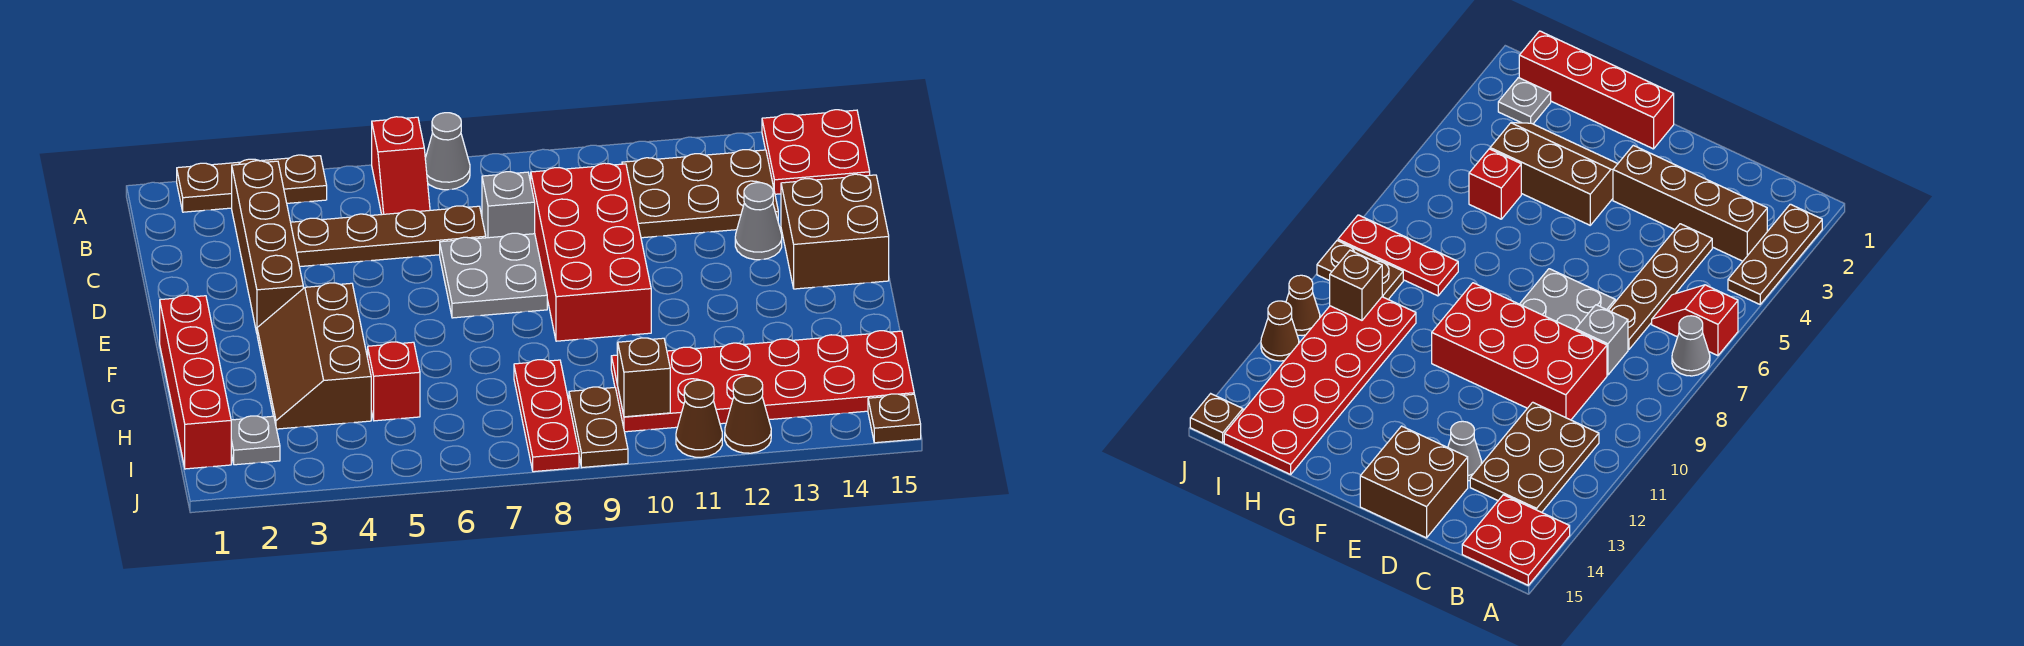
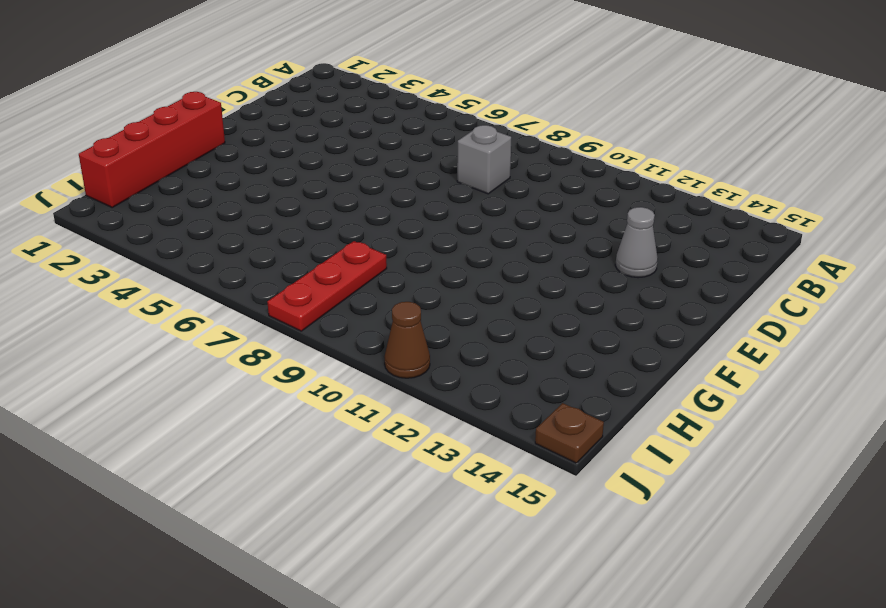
none -> brown plate A2:A4 level 1
none -> red slope A6:B6 level 1 top A
none -> grey cone A7 level 1

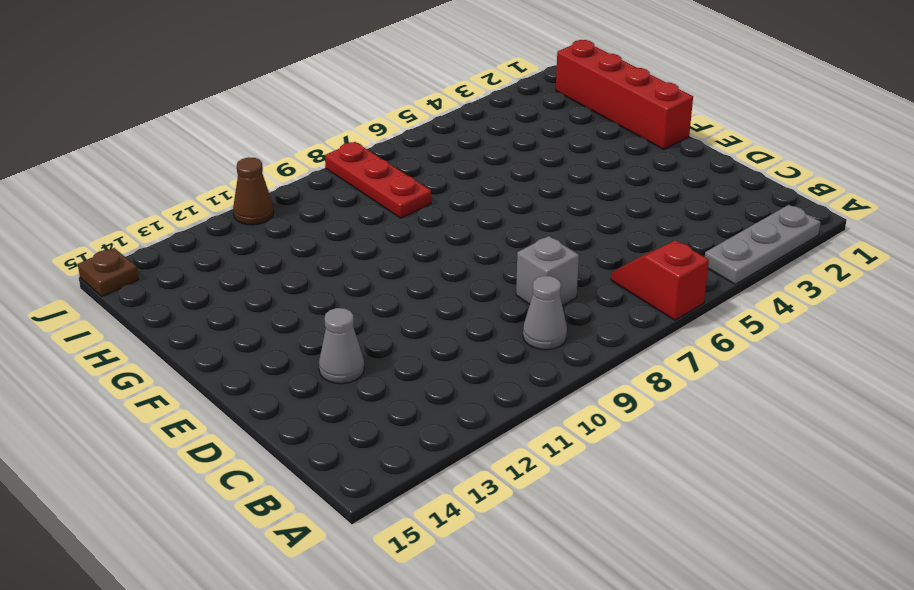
grey plate A2:A4 level 1 -> brown plate A2:A4 level 1
grey cone B9 level 1 -> grey cone A7 level 1
none -> red plate A14:B15 level 1
none -> brown brick B3:E3 level 1
none -> brown plate B11:C13 level 1

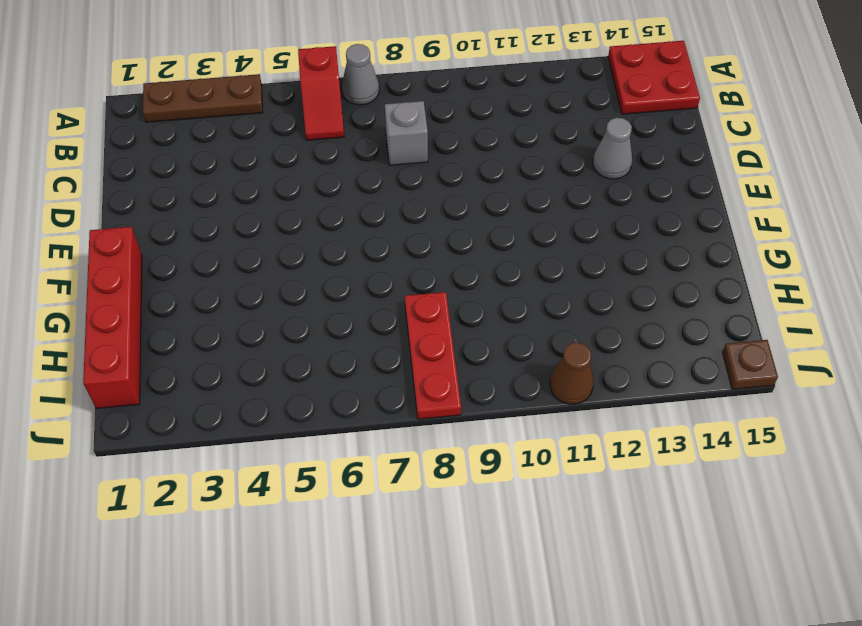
none -> brown brick B3:E3 level 1
none -> brown plate B11:C13 level 1
none -> brown plate C4:C7 level 1

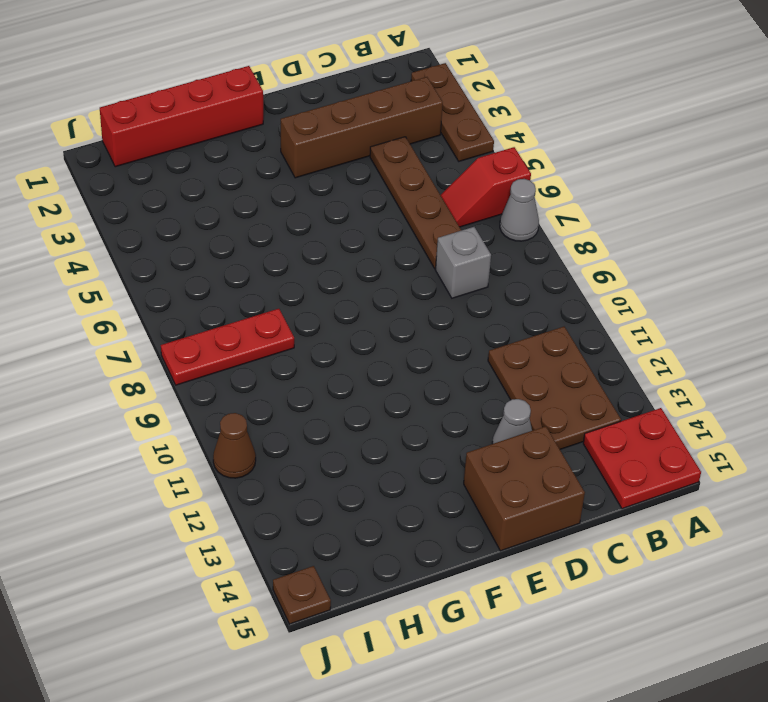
none -> red brick C9:F10 level 1
none -> grey plate D7:E8 level 1
none -> brown slope F3:H4 level 1 top 4

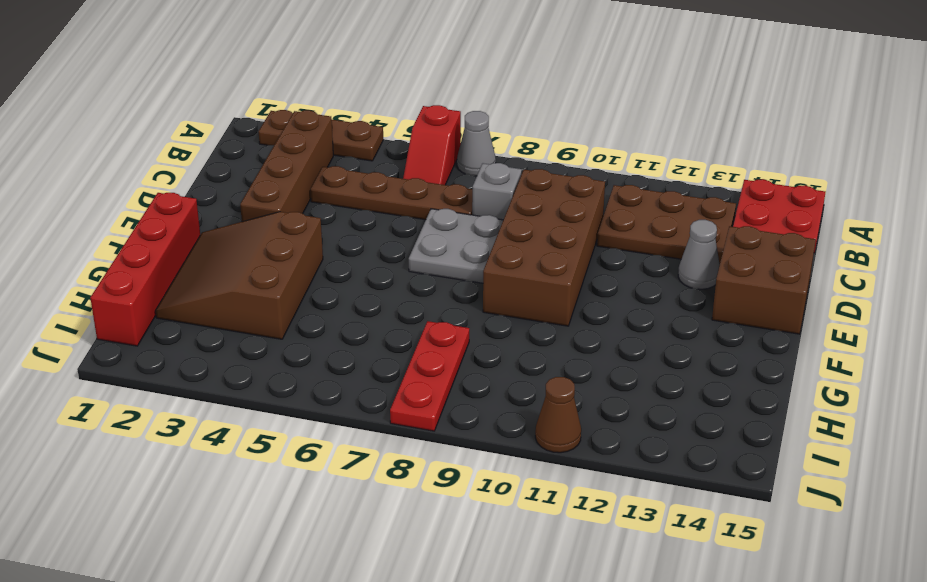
brown brick C9:F10 level 1 -> red brick C9:F10 level 1
brown slope F2:H4 level 1 top 4 -> brown slope F3:H4 level 1 top 4
none -> red brick H5 level 1
none -> red plate H10:I15 level 1
none -> grey plate I2 level 1

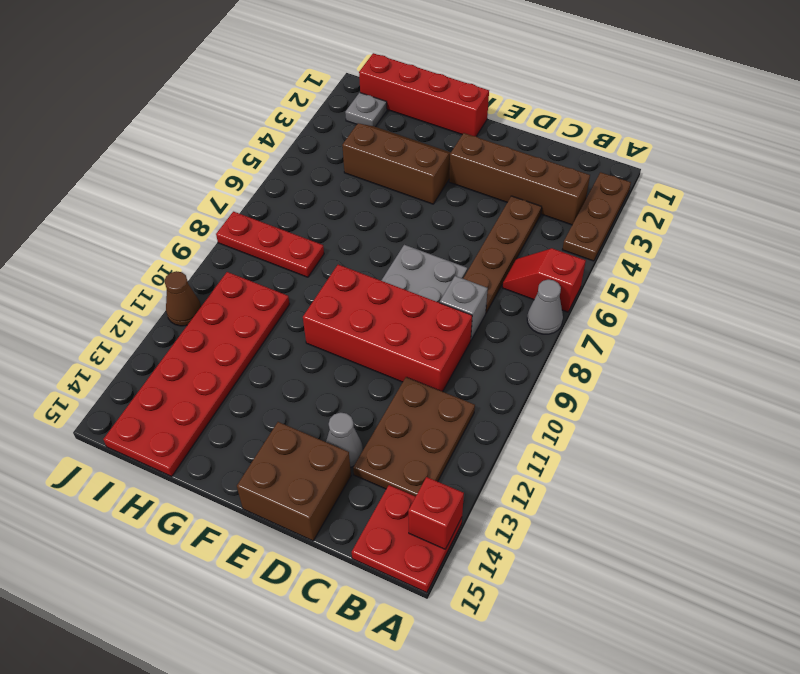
red brick A14 level 2 -> red brick H5 level 1
none -> brown plate I9:J9 level 1
none -> brown cone J12 level 1
none -> brown plate J15 level 1

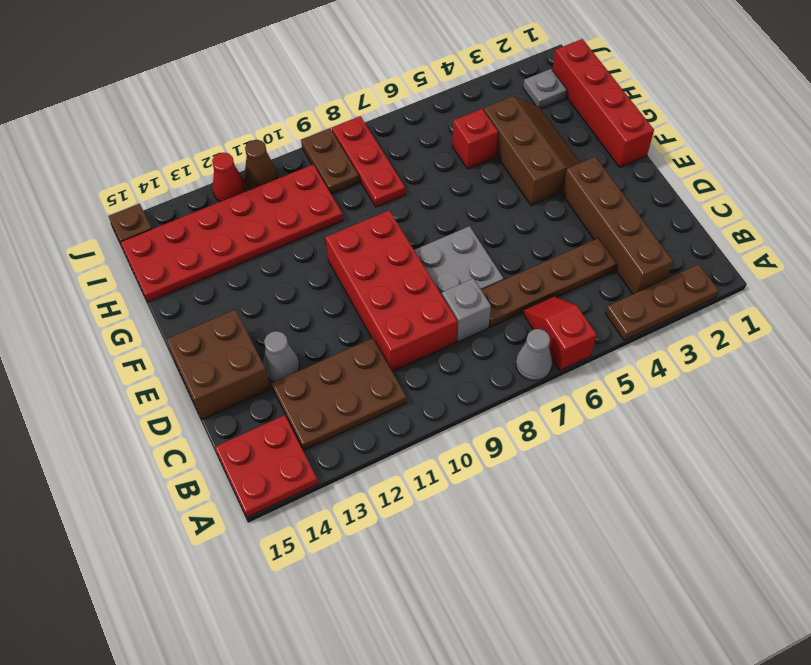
red cone J12 level 1 -> brown cone J12 level 1
none -> brown brick I10 level 2

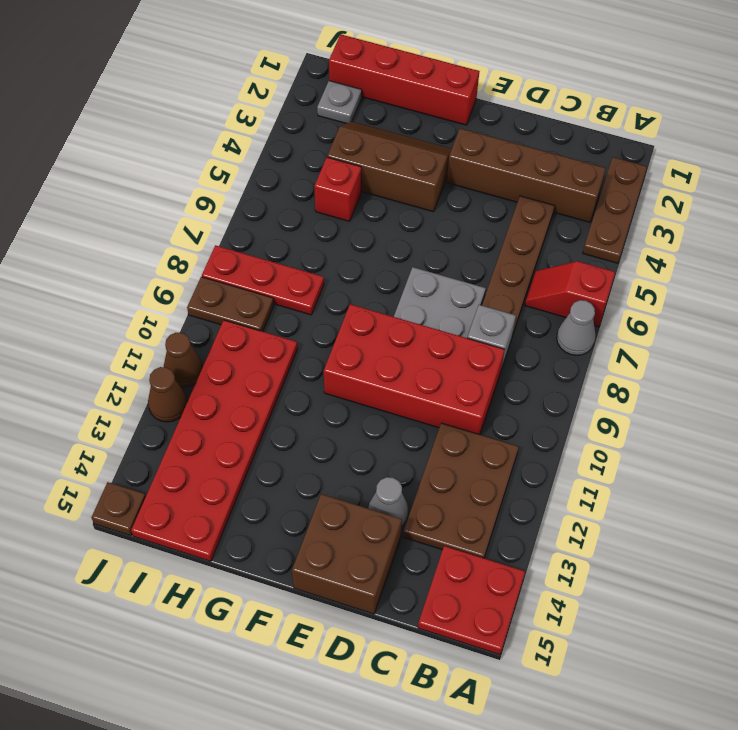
none -> brown brick I10 level 2

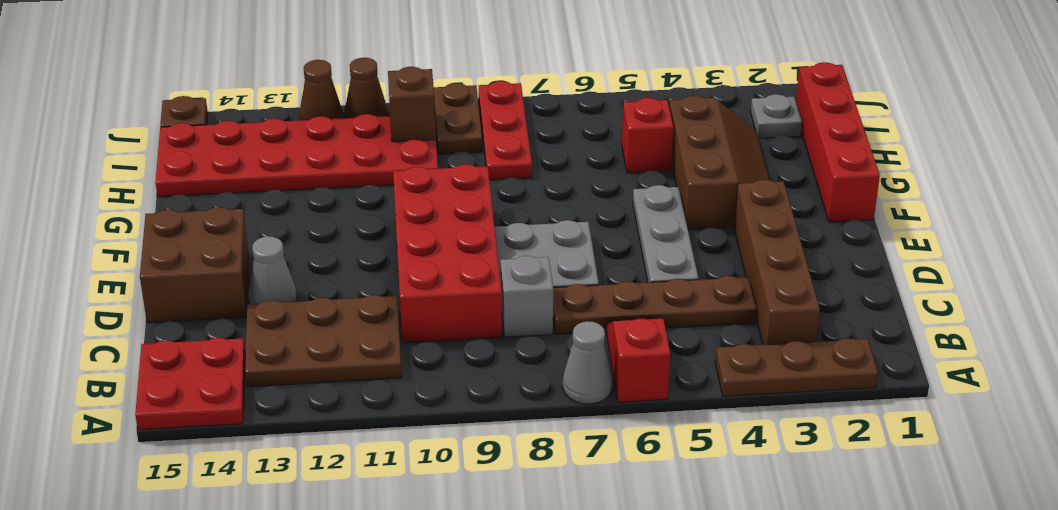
grey plate D5:F5 level 1 -> none

